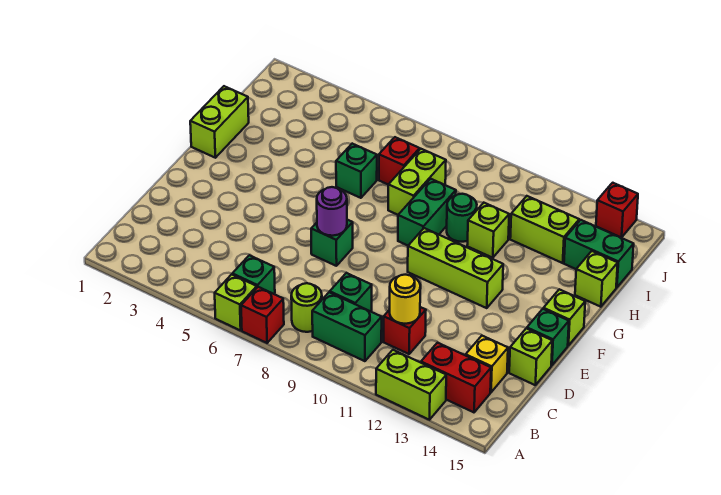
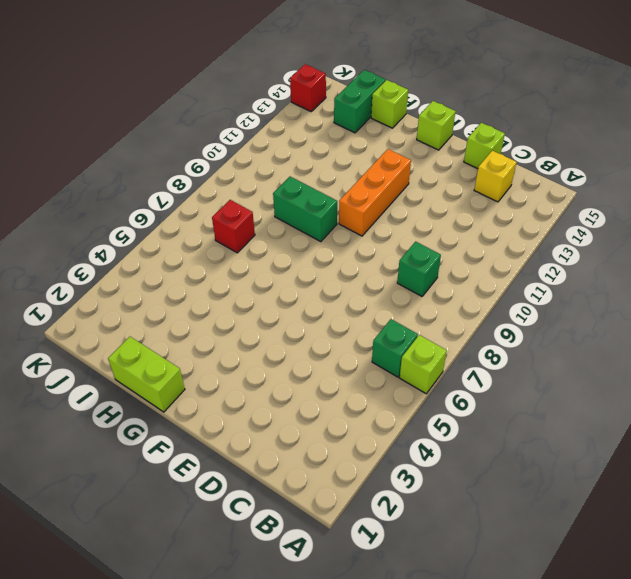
orange brick F10:F12 level 1 -> lime brick F10:F12 level 1
none -> red brick A7 level 1
none -> lime brick A12:A13 level 1
none -> lime round brick B8 level 1

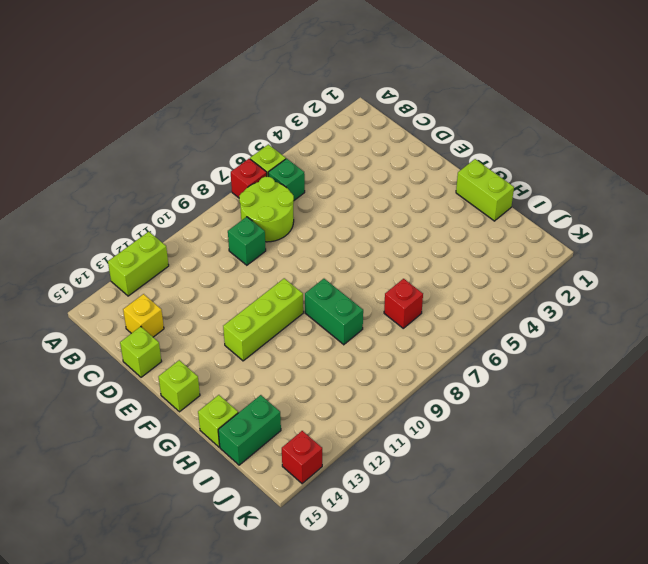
lime round brick B7:C8 level 1 -> lime round brick B8 level 1
none -> green brick B9:B10 level 1
none -> red brick B13:B14 level 1
none -> red brick C11 level 1

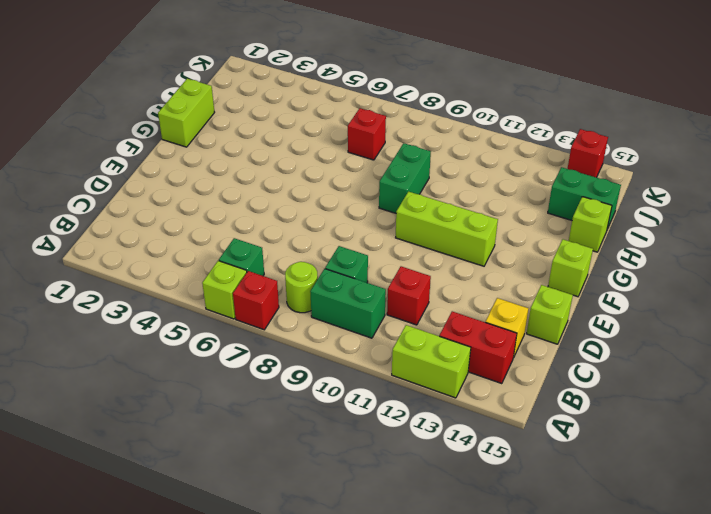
none -> green brick E7 level 1
none -> green brick E15 level 1
none -> green brick H6 level 1

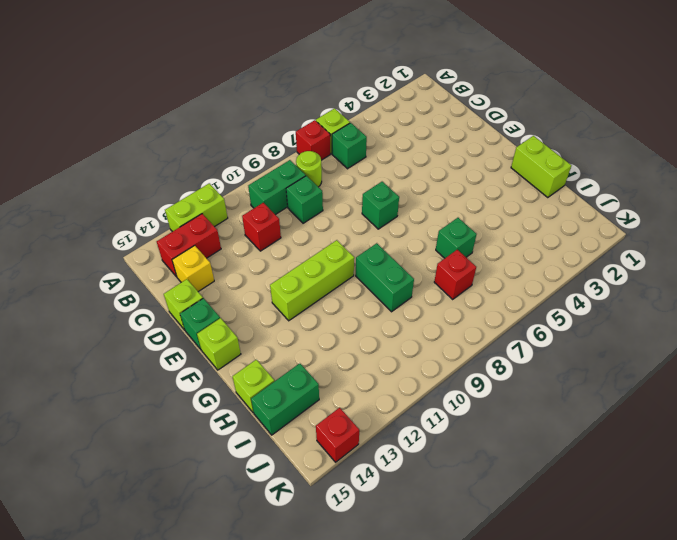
none -> lime brick H8:I8 level 1
none -> green round brick H10 level 1
none -> lime brick H11 level 1

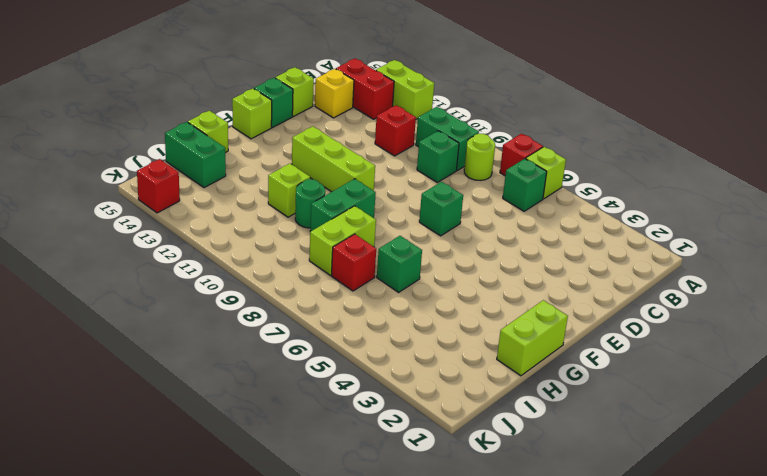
none -> lime brick I12:I13 level 1
none -> yellow round brick C11 level 2
none -> purple round brick E7 level 2

